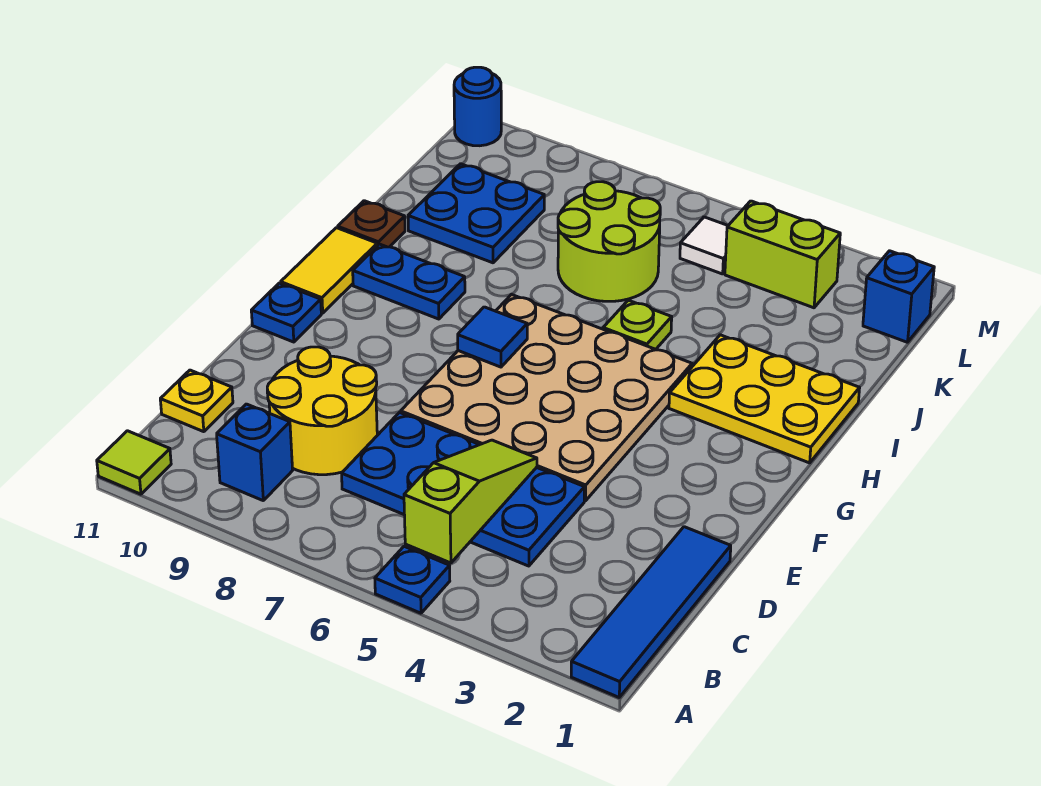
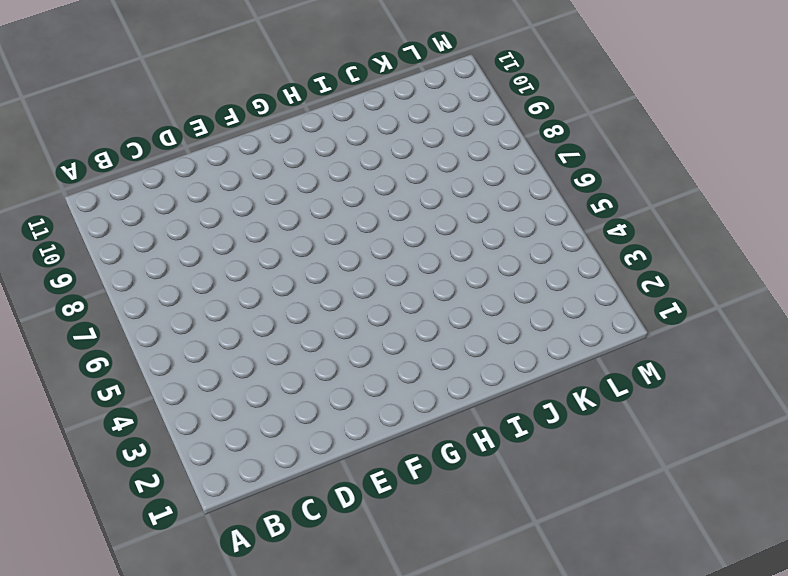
none -> blue tile A1:D1 level 1
none -> blue plate A5 level 1
none -> lime tile A11 level 1

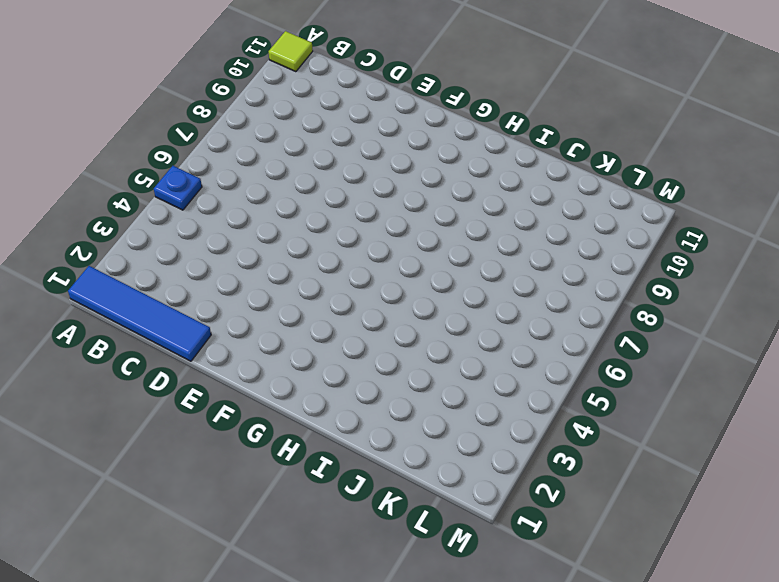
none -> blue brick B9 level 1
none -> blue plate C4:D7 level 1
none -> yellow round brick C8:D9 level 1

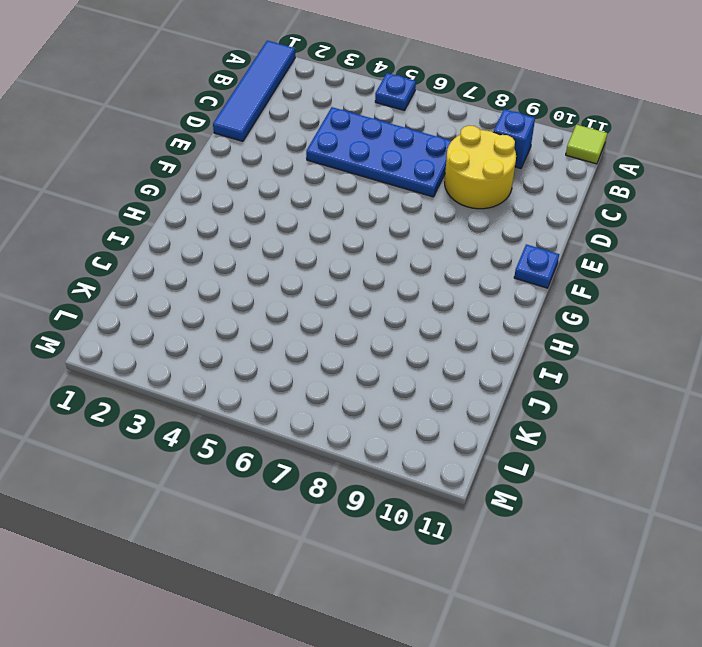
none -> yellow plate C11 level 1
none -> tan plate E4:H7 level 1
none -> yellow tile G11:H11 level 1

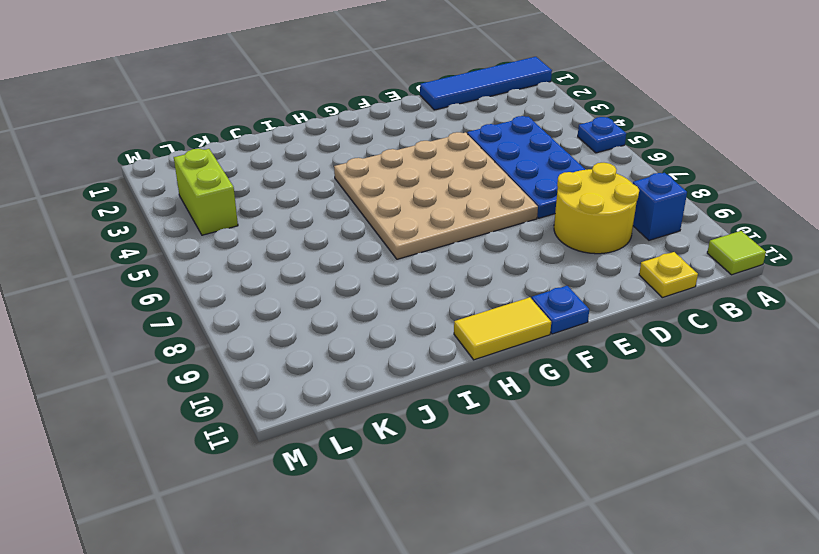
none -> yellow plate H1:I3 level 1
none -> blue plate H9:H10 level 1
none -> lime plate I5 level 1

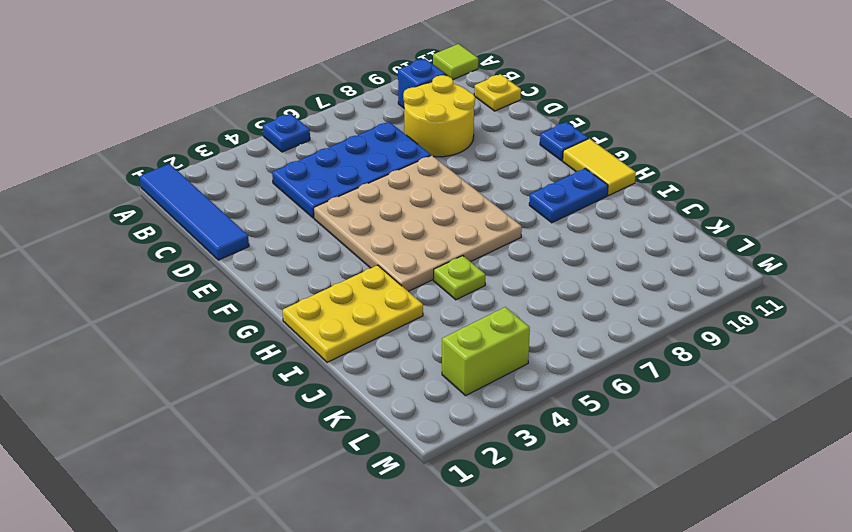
none -> brown plate I11 level 1
none -> lime round brick J6:K7 level 1
none -> blue plate J9:K10 level 1

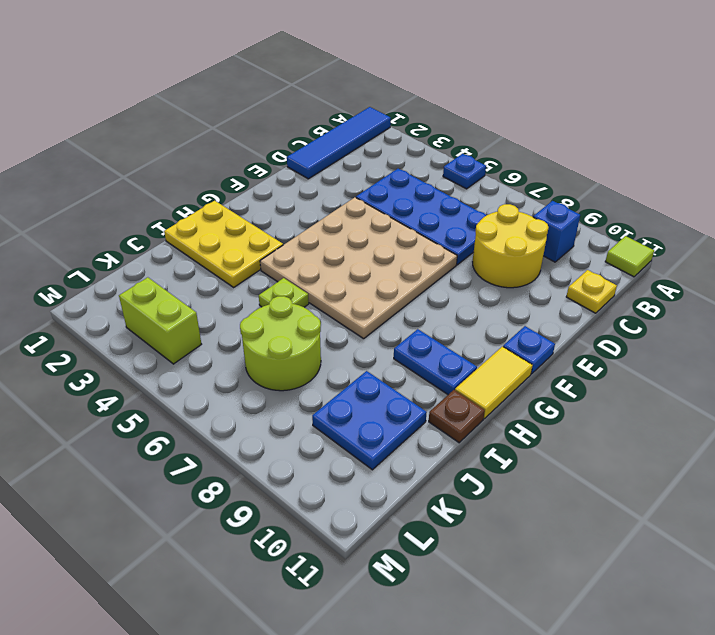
none -> blue brick L1 level 1
none -> white tile L5 level 1
none -> blue round brick M11 level 1

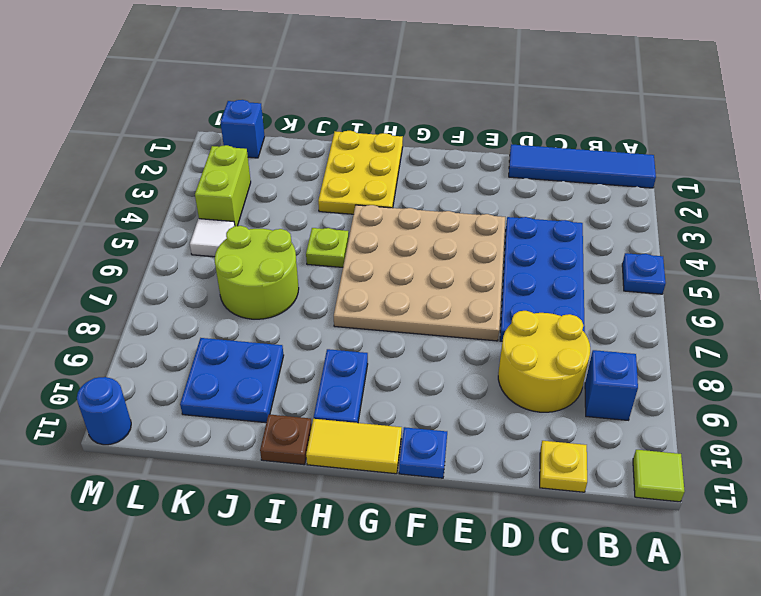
none -> lime slope B5:D5 level 2 top B
none -> blue tile G7 level 2

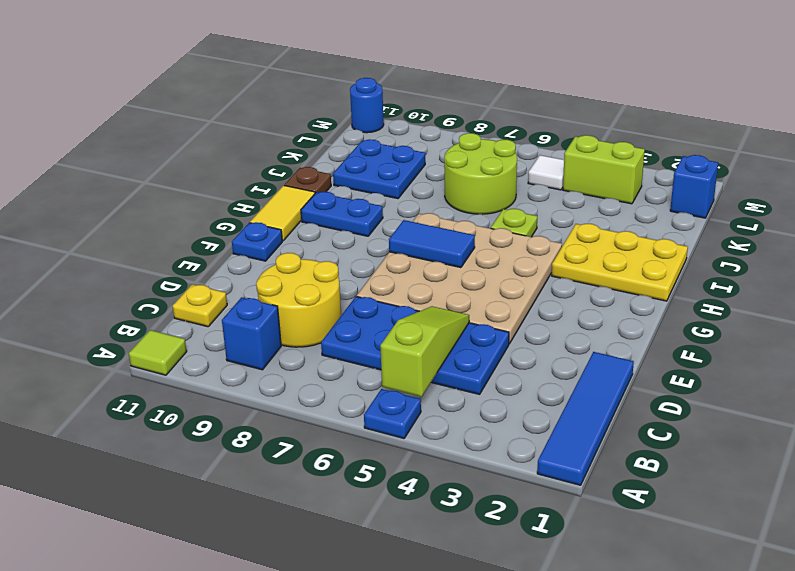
blue tile G6:G7 level 2 -> blue tile G7 level 2

